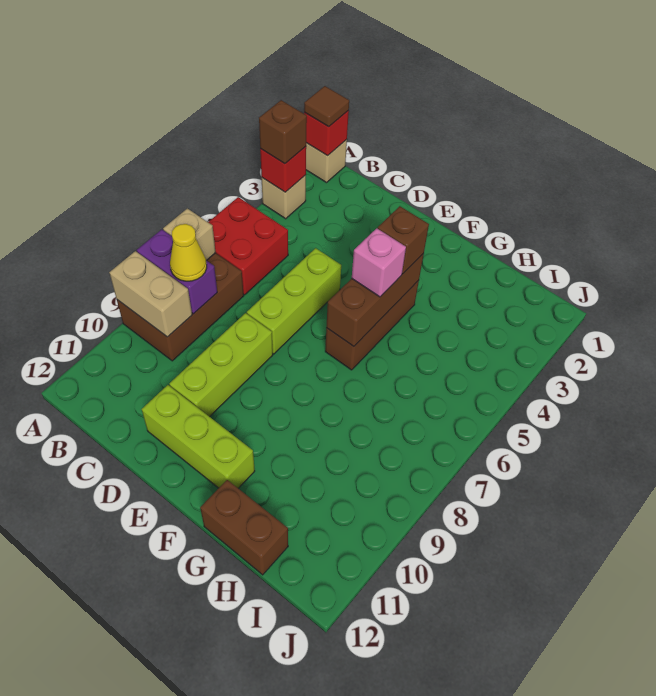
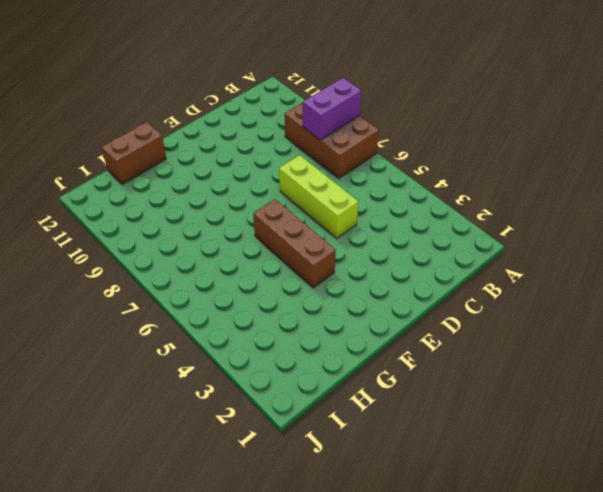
none -> tan brick A1 level 1
none -> tan brick A3 level 1
none -> red brick A5:B6 level 1

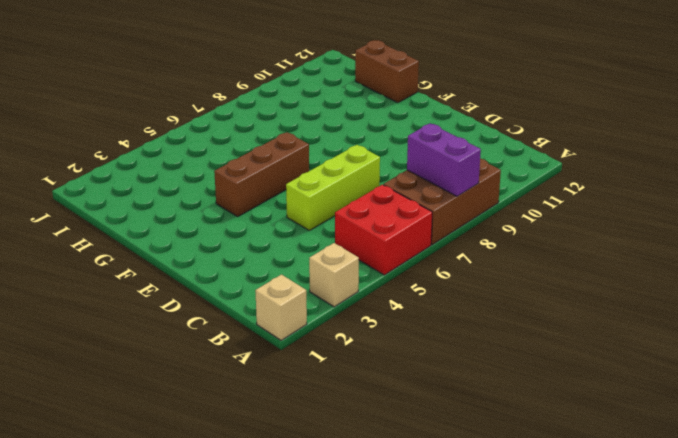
none -> lime brick D8:D10 level 1
none -> lime brick D11:F11 level 1
none -> red brick A1 level 2

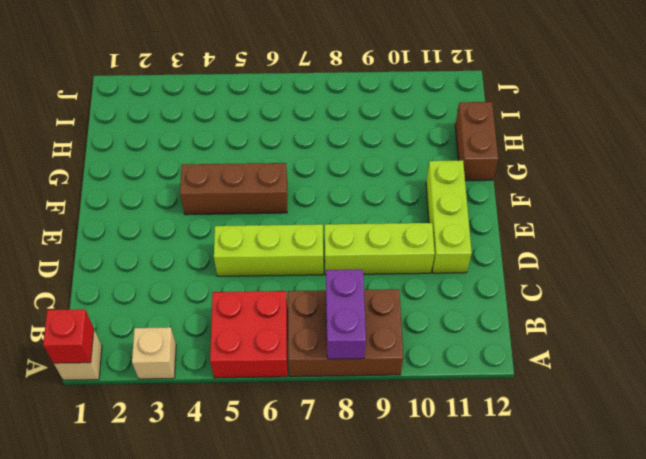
none -> red brick A3 level 2
none -> tan brick A7 level 2
none -> tan brick A9:B9 level 2

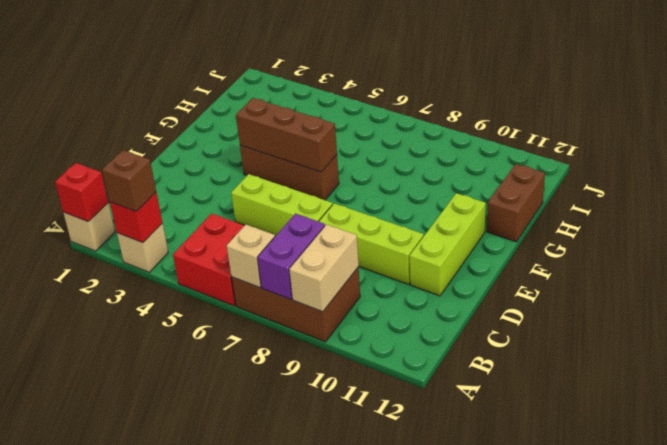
none -> brown tile A1 level 3
none -> yellow cone B8 level 3
none -> brown brick F4 level 3

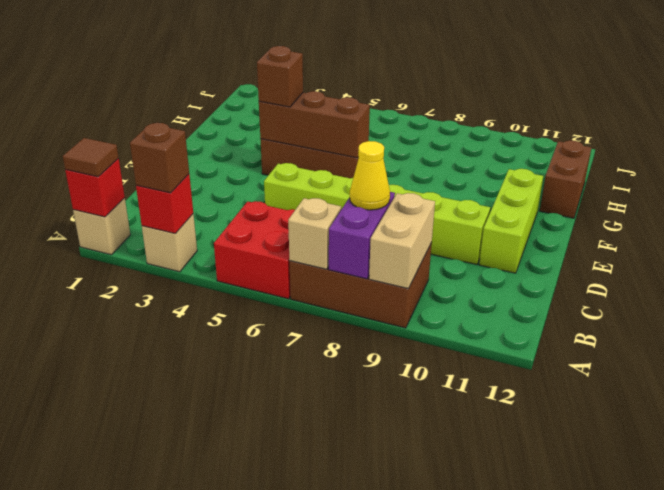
none -> pink brick F5 level 3

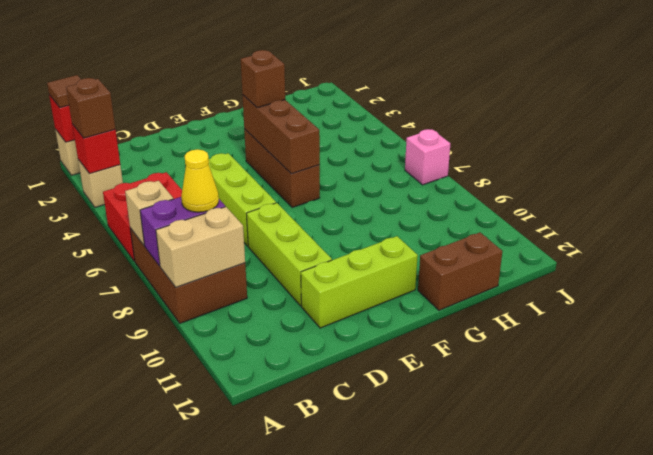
pink brick J7 level 1 -> pink brick F5 level 3

